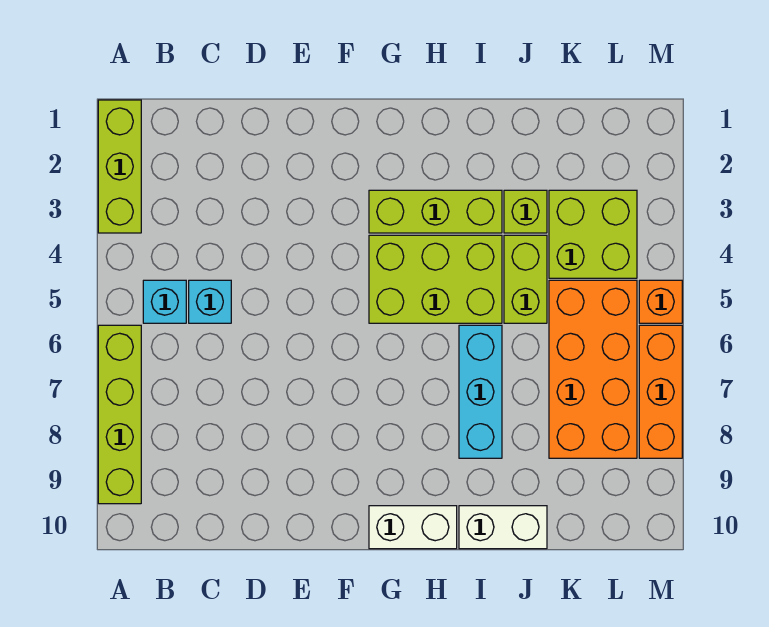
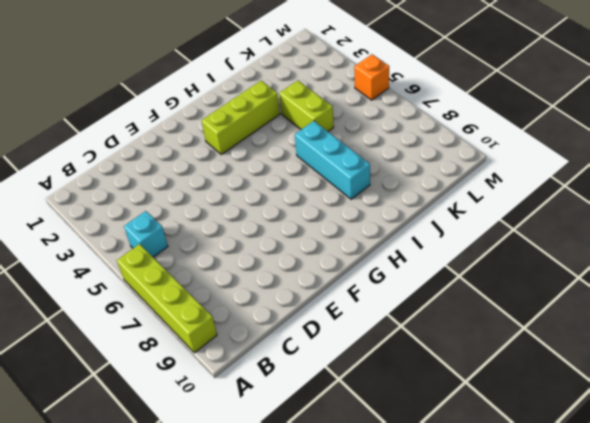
none -> lime brick A1:A3 level 1
none -> cyan brick C5 level 1
none -> lime brick G4:I5 level 1

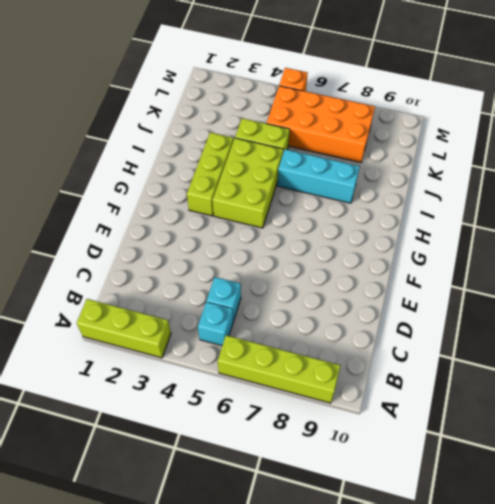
none -> white brick G10:H10 level 1
none -> white brick I10:J10 level 1
none -> lime brick J3 level 1

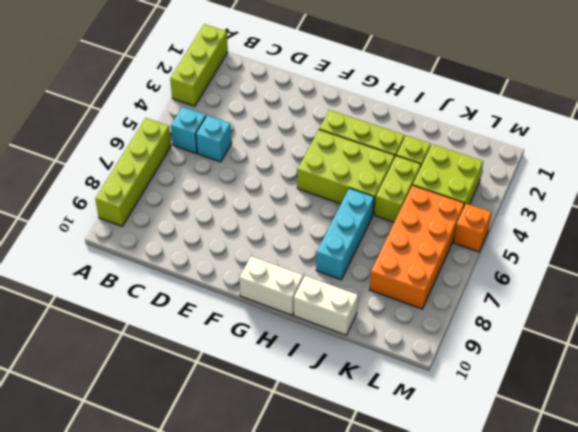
none -> orange brick M6:M8 level 1

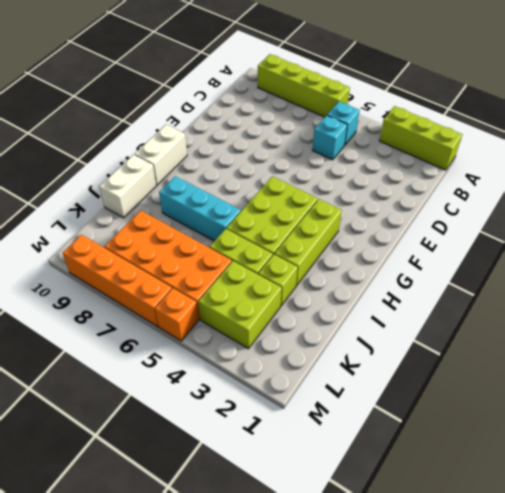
orange brick M6:M9 level 1 -> orange brick M6:M8 level 1

